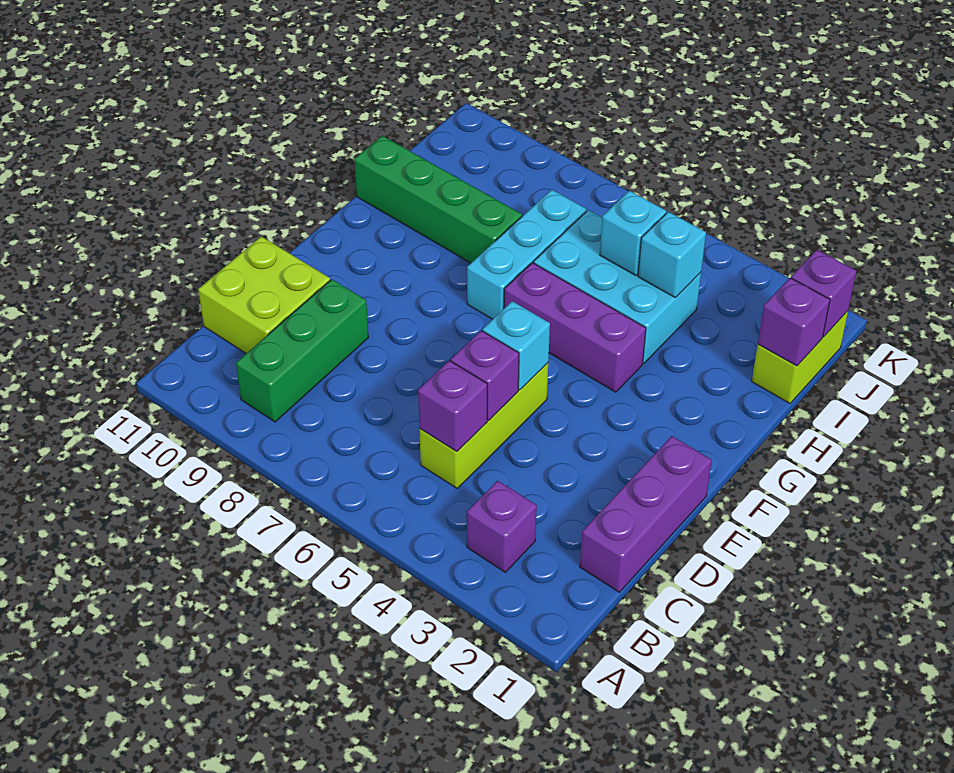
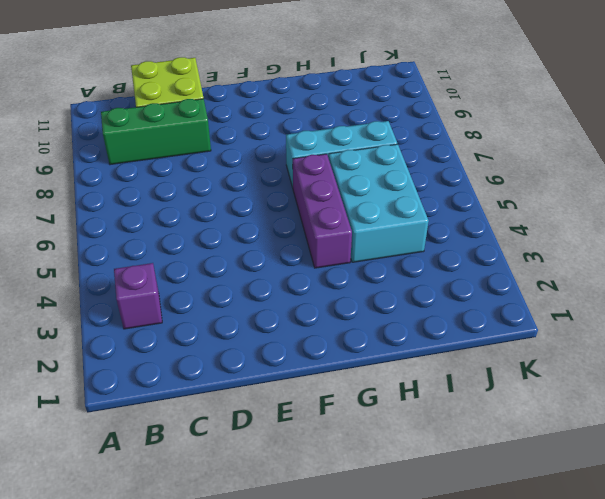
none -> purple brick C1:E1 level 1
none -> lime brick C5:E5 level 1
none -> green brick H8:H11 level 1

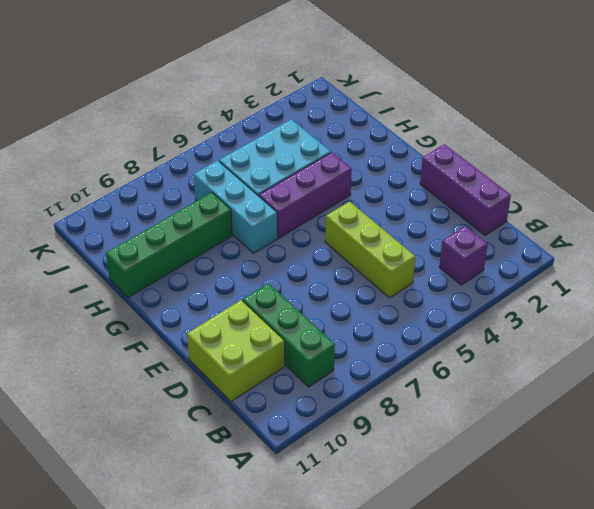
none -> lime brick I1:J1 level 1
none -> purple brick C5 level 2
none -> purple brick D5 level 2

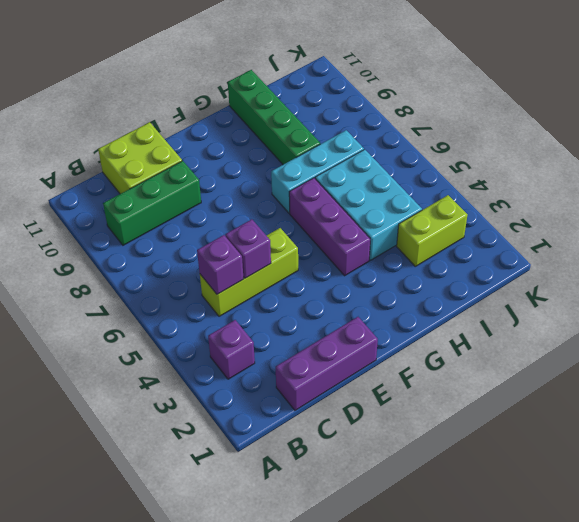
lime brick I3:J3 level 1 -> lime brick I1:J1 level 1
none -> cyan brick E5 level 2
none -> purple brick I1 level 2
none -> cyan brick I4 level 2

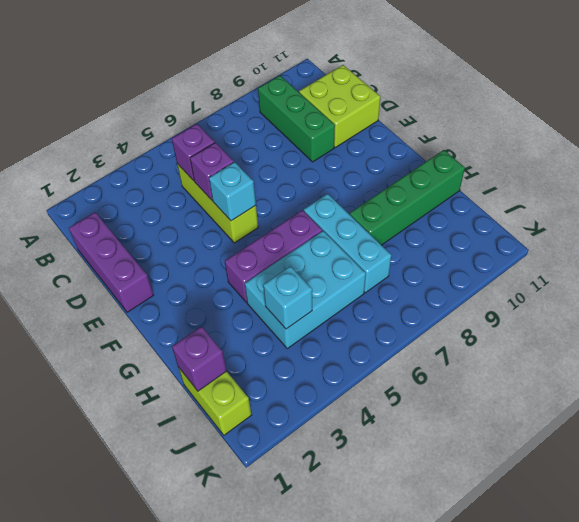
none -> purple brick B3 level 1
none -> cyan brick I5 level 2
none -> purple brick J1 level 2

